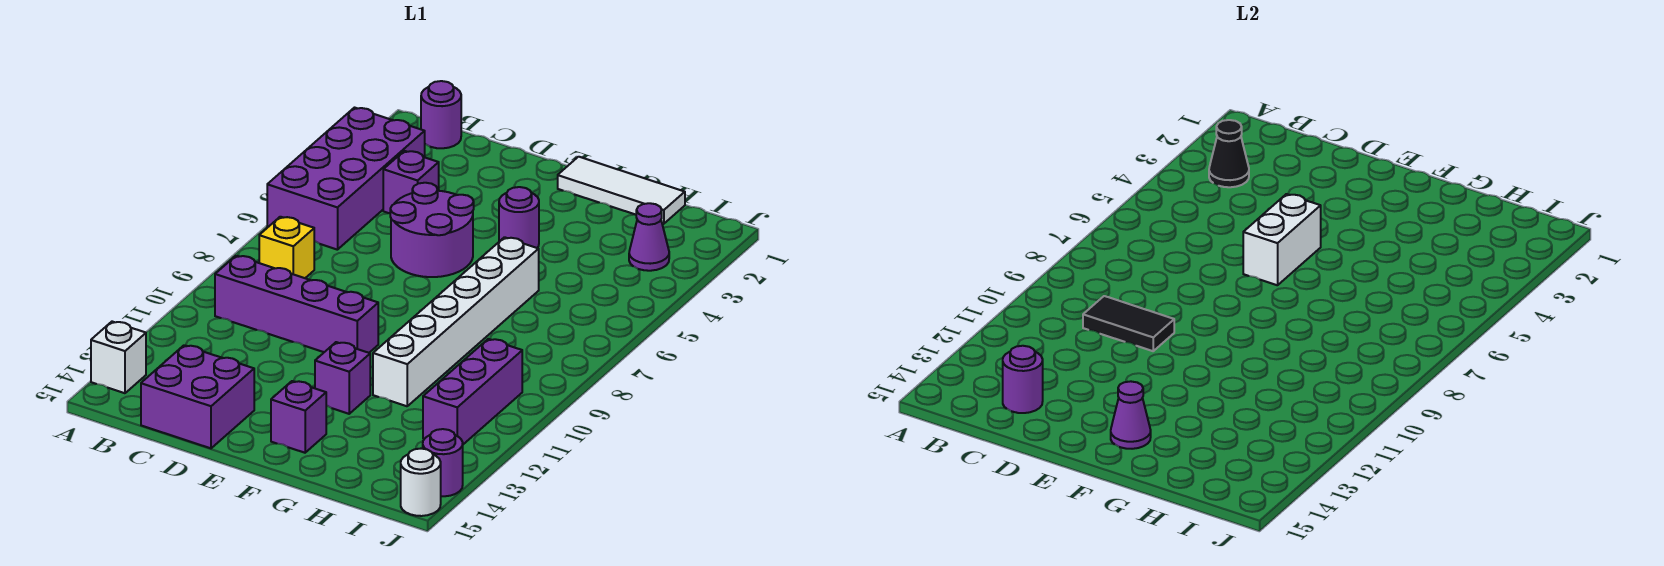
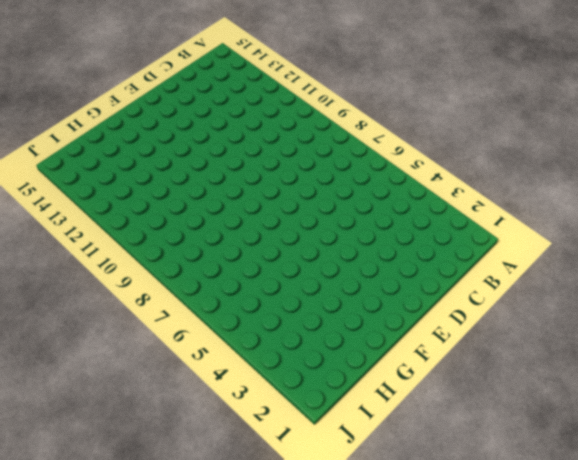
none -> purple brick A3:B6 level 1
none -> white brick A14 level 1
none -> purple round brick B1 level 1

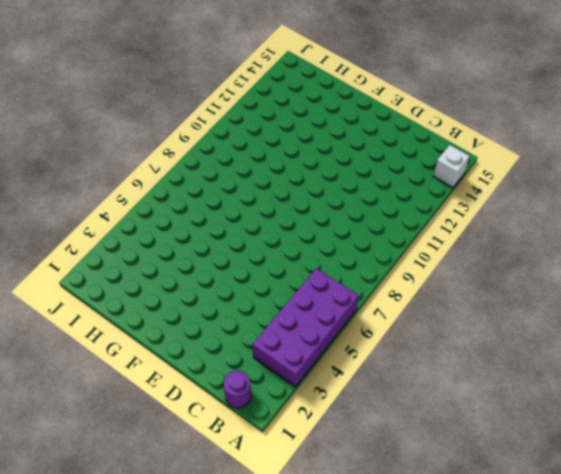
none -> yellow brick B8 level 1
none -> purple brick B10:E10 level 1
none -> purple brick C4 level 1

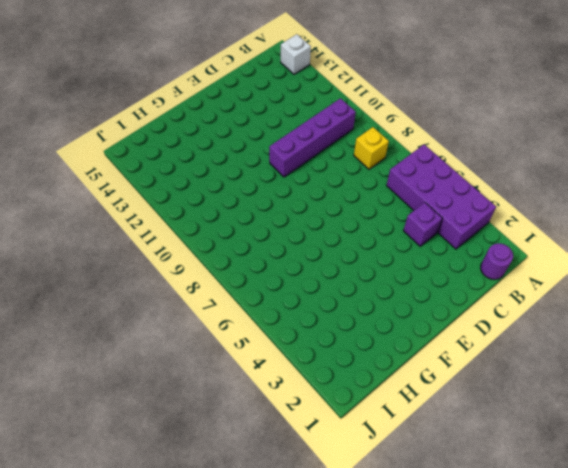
none -> purple brick C14:D15 level 1
none -> purple round brick D5:E6 level 1
none -> white tile F1:H1 level 1

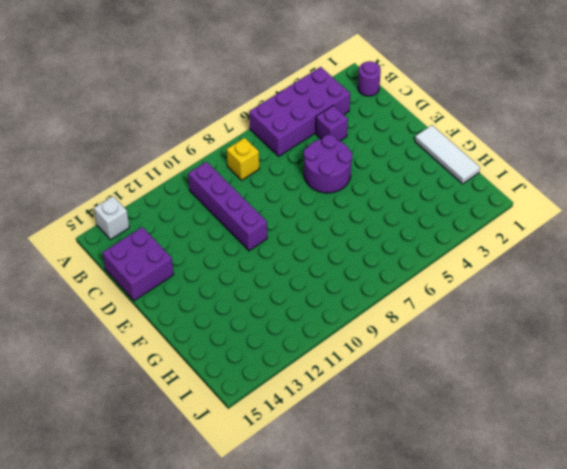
none -> purple round brick F4 level 1
none -> purple brick F12 level 1
none -> purple brick F14 level 1

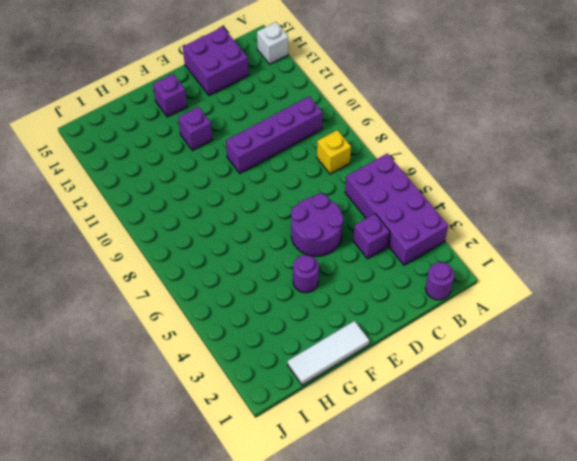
none -> white brick G6:G11 level 1
none -> purple cone I3 level 1
none -> purple brick I10:I12 level 1

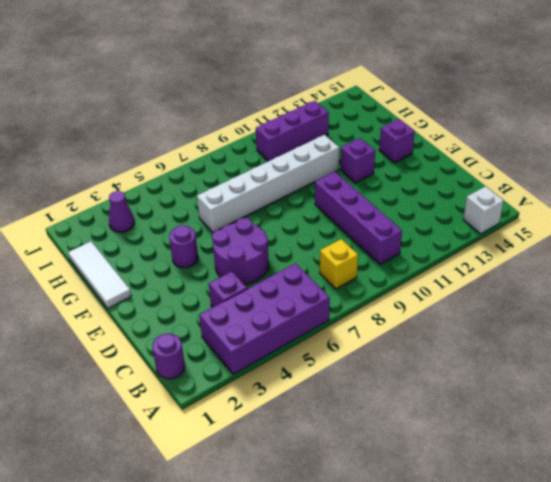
none -> purple brick C14:D15 level 1
none -> purple round brick J14 level 1
none -> white round brick J15 level 1

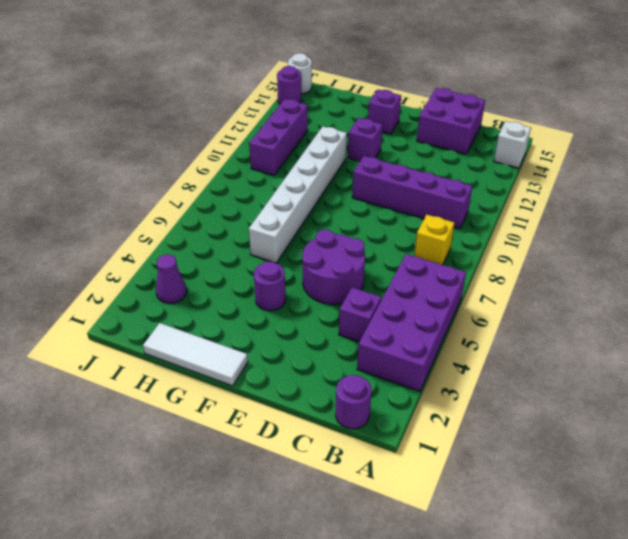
none -> black cone B3 level 2
none -> black tile C10:D10 level 2
none -> purple round brick C14 level 2

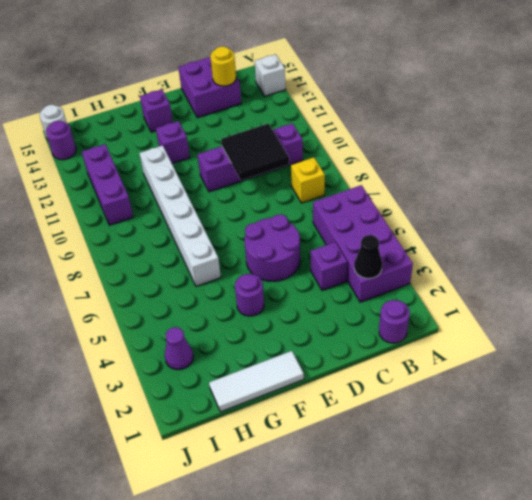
black tile C9:D10 level 2 -> black tile C10:D10 level 2
yellow round brick C14 level 2 -> purple round brick C14 level 2
none -> white brick E5:E6 level 2
none -> purple cone F14 level 2

